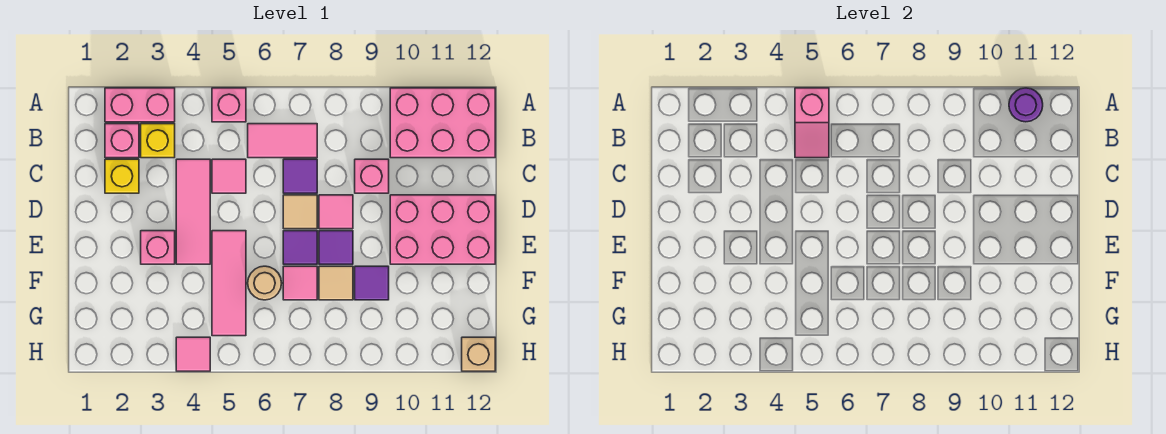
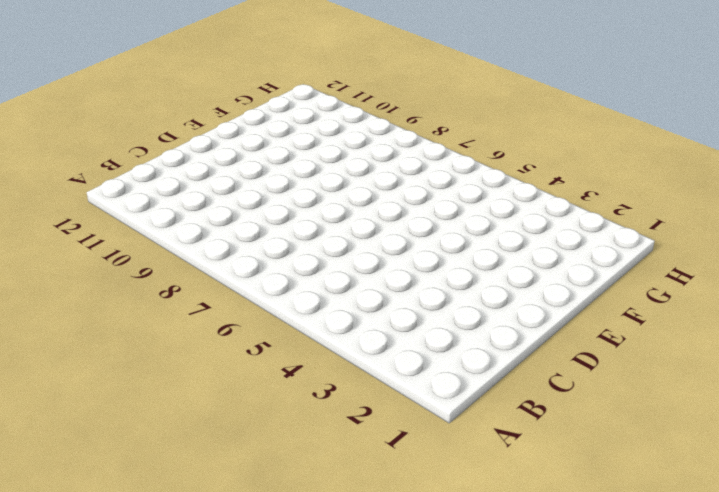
none -> pink brick A2:A3 level 1
none -> pink brick A5 level 1
none -> pink brick A10:B12 level 1

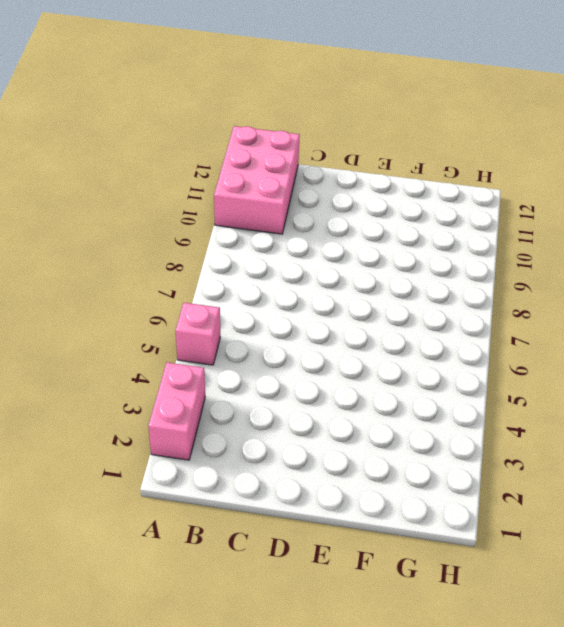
none -> pink brick B2 level 1
none -> yellow brick B3 level 1
none -> pink tile B6:B7 level 1

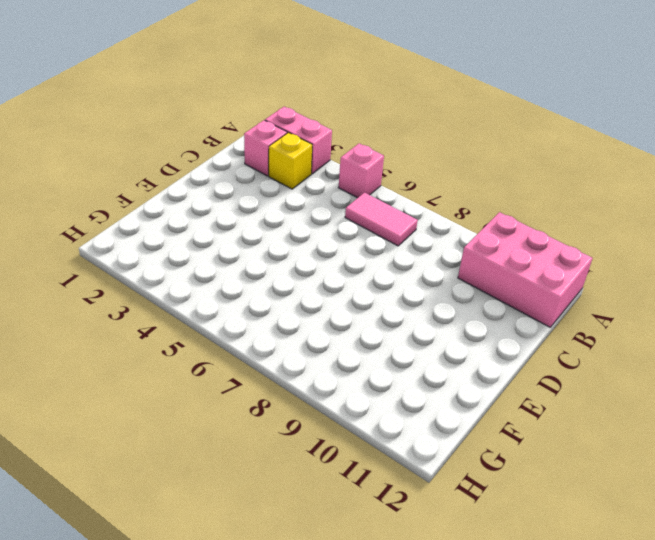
none -> yellow brick C2 level 1
none -> pink tile C4:E4 level 1
none -> pink tile C5 level 1

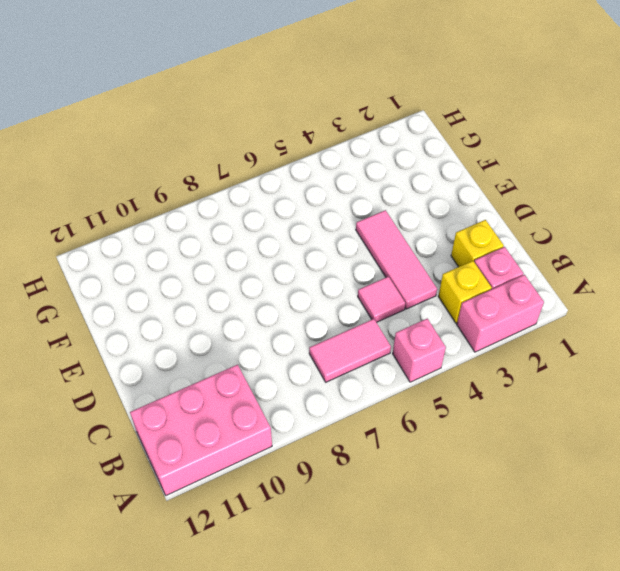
none -> purple tile C7 level 1
none -> pink brick C9 level 1
none -> tan tile D7 level 1

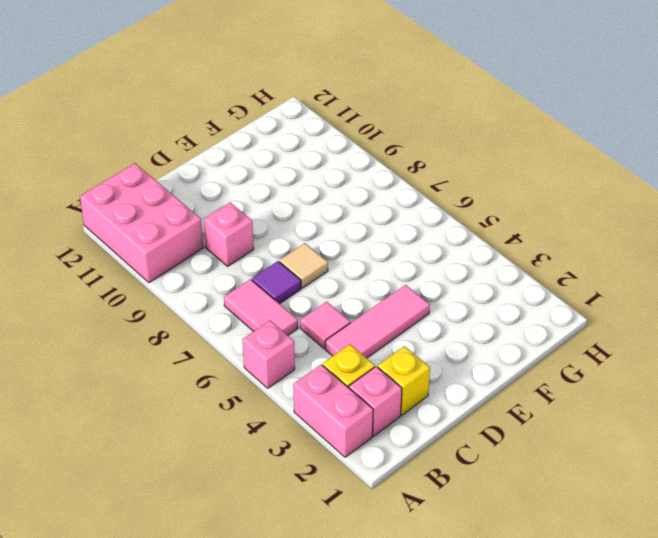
none -> pink tile D8 level 1
none -> pink brick D10:E12 level 1
none -> pink brick E3 level 1

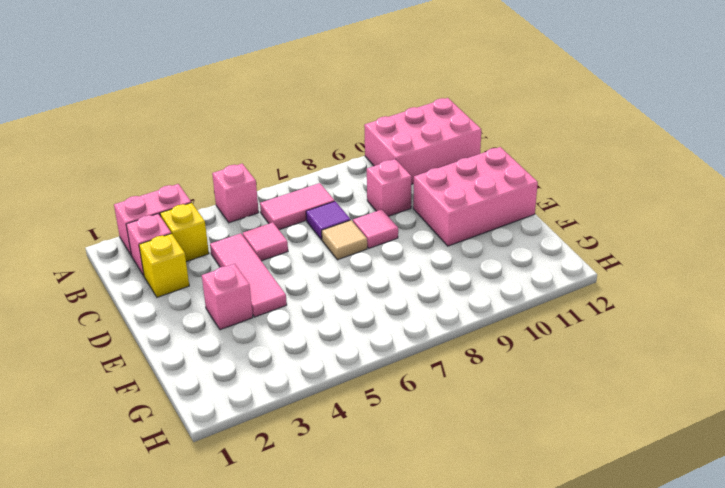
none -> pink tile E5:G5 level 1
none -> purple tile E7 level 1
none -> purple tile E8 level 1

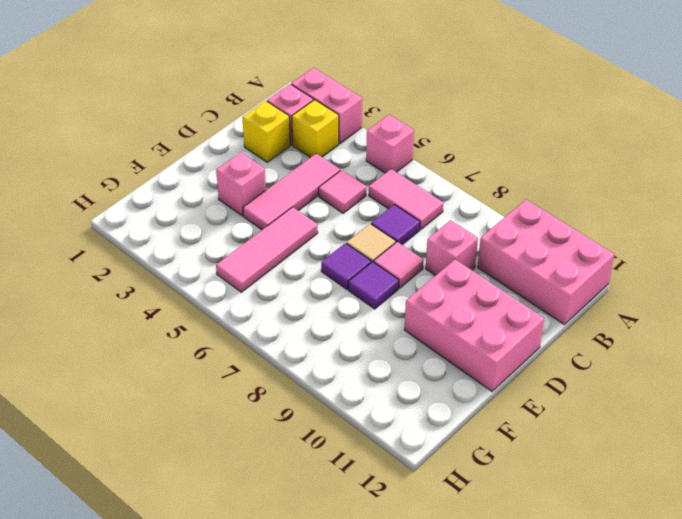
none -> tan round brick F6 level 1
none -> pink tile F7 level 1
none -> tan tile F8 level 1

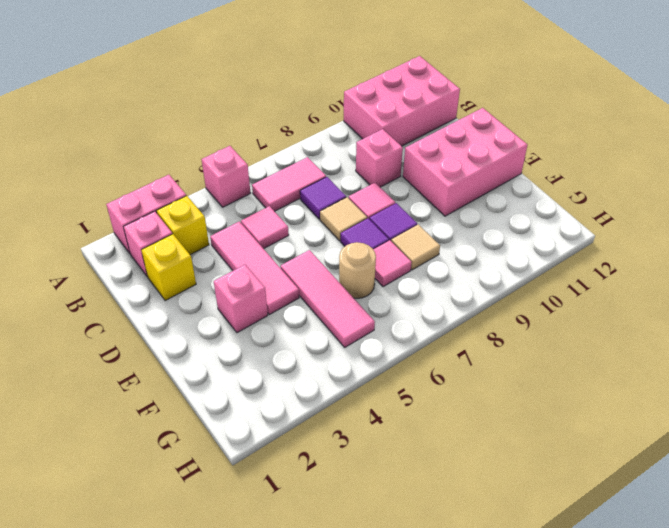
none -> purple tile F9 level 1
none -> pink tile H4 level 1
none -> tan brick H12 level 1

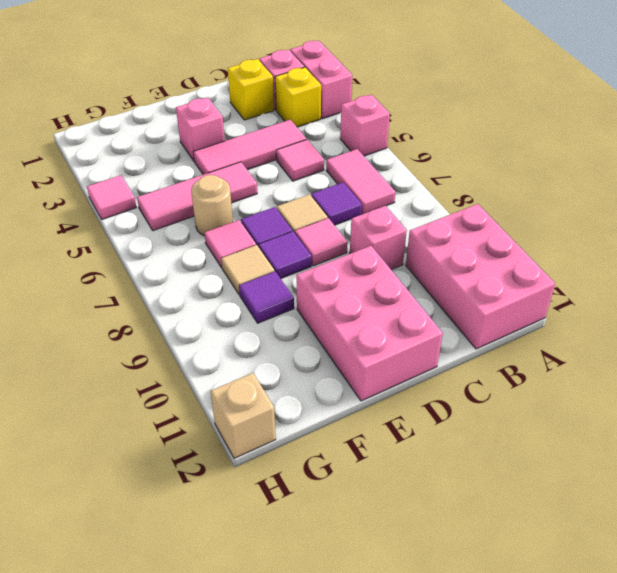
none -> pink slope A5:B5 level 2 top A
none -> purple round brick A11 level 2

